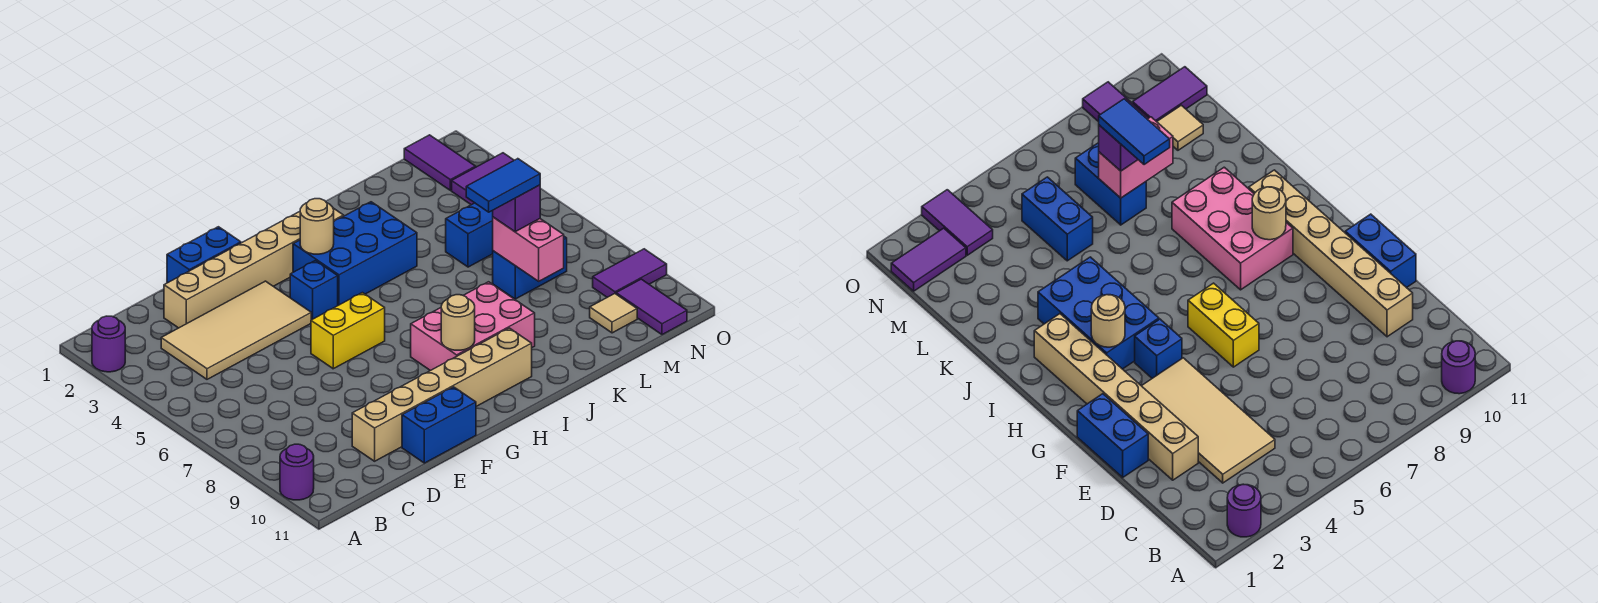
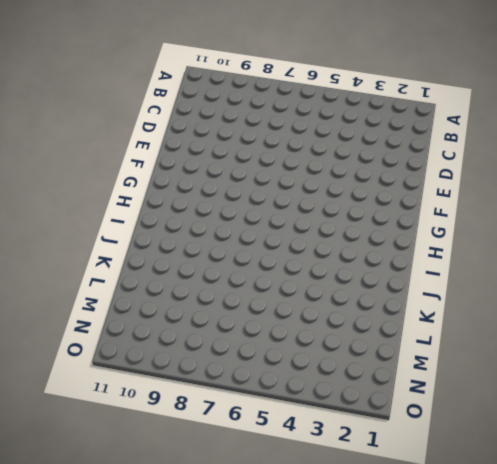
none -> purple round brick A2 level 1
none -> purple round brick A10 level 1
none -> tan tile C3:F4 level 1

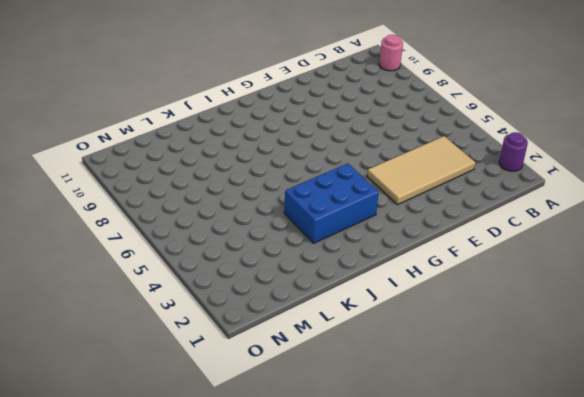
pink round brick A10 level 1 -> purple round brick A10 level 1
none -> tan brick D2:I2 level 1
none -> tan brick D10:I10 level 1
none -> blue brick E1:F1 level 1

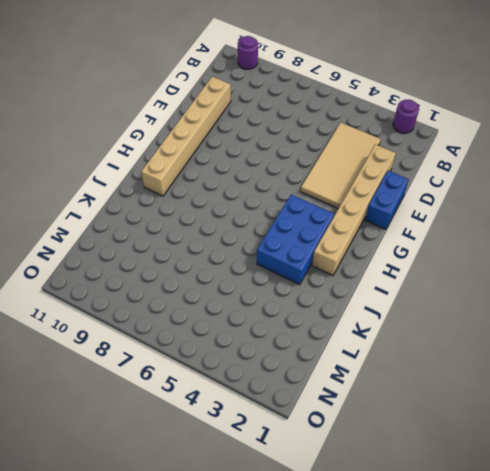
none -> blue brick E11:F11 level 1
none -> yellow brick F6:G6 level 1
none -> blue brick G4 level 1

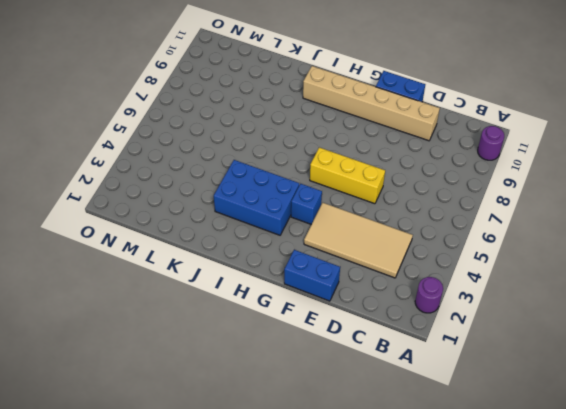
yellow brick E6:G6 level 1 -> yellow brick F6:G6 level 1
none -> tan brick D2:I2 level 1
none -> pink brick H8:J9 level 1
none -> blue brick L5:M5 level 1

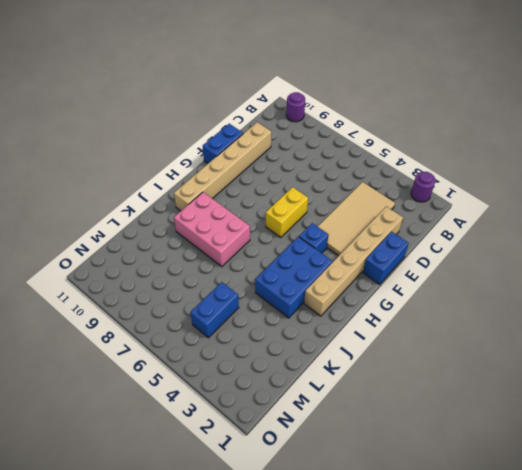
pink brick I7:J9 level 1 -> pink brick H8:J9 level 1
none -> blue brick L7:M7 level 1
none -> tan tile M10 level 1
none -> purple tile N1:N2 level 1

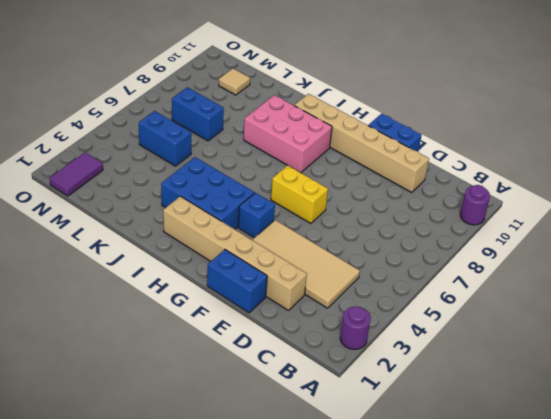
none -> purple tile N3:O3 level 1
none -> purple tile N9:O9 level 1
none -> purple tile N10:N11 level 1

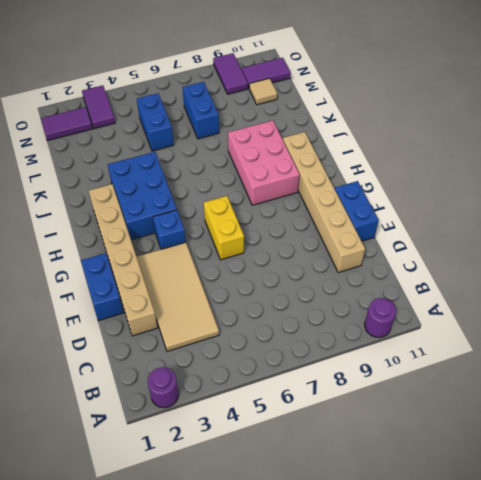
none -> tan round brick H3 level 2
none -> tan round brick H9 level 2
none -> pink brick L7:L8 level 2

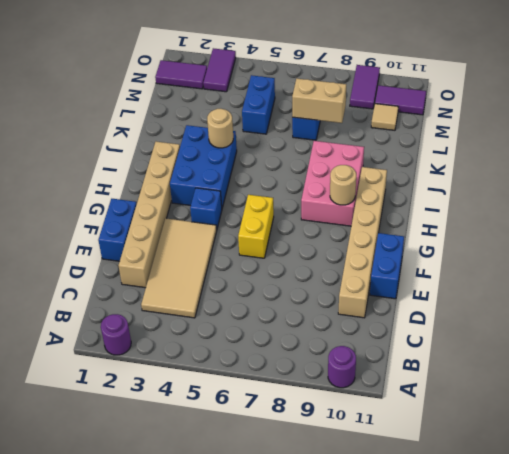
tan round brick J4 level 2 -> tan round brick H3 level 2
tan brick L7:L8 level 2 -> pink brick L7:L8 level 2
none -> purple brick L7 level 3
none -> blue tile K7:L7 level 4

